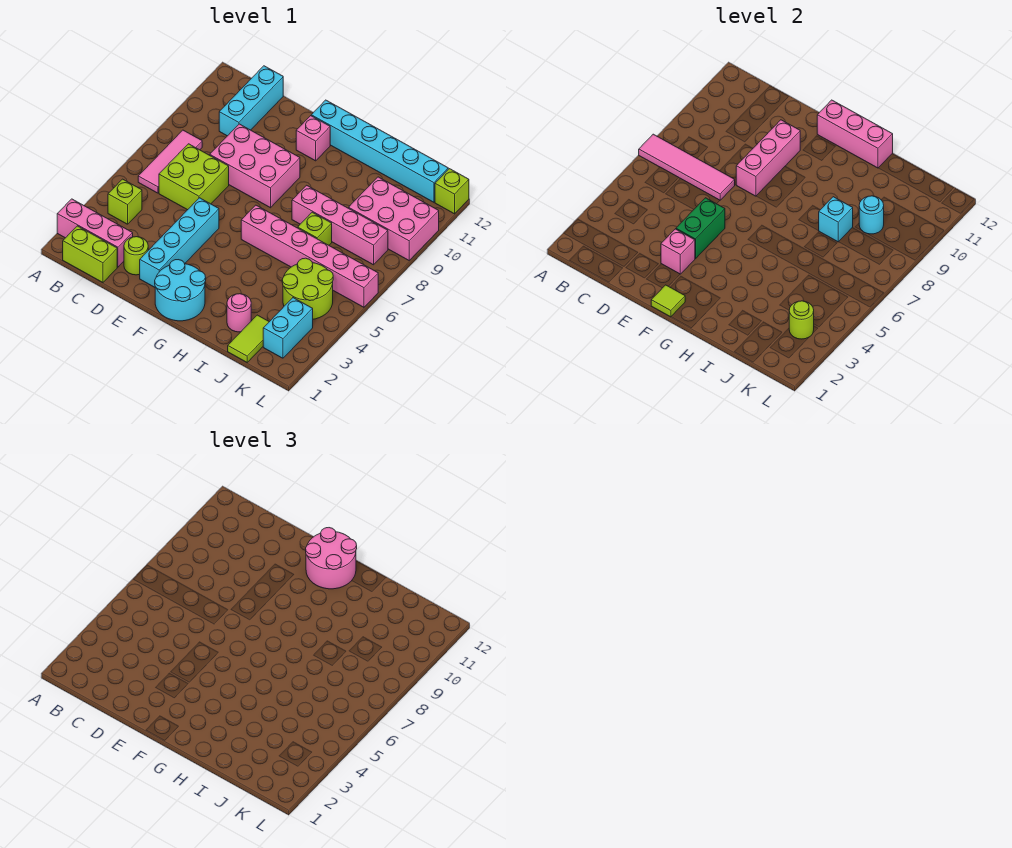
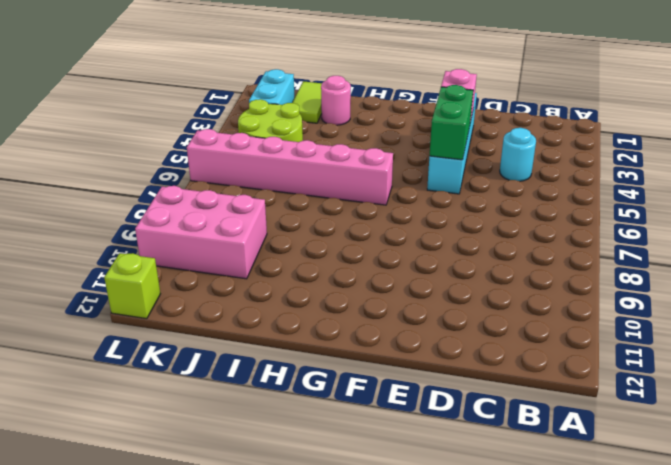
cyan round brick C4 level 1 -> cyan round brick J9 level 2
none -> pink brick A2:C2 level 1
none -> lime brick B1:C1 level 1
none -> lime brick B4 level 1
none -> pink tile B6:B8 level 1

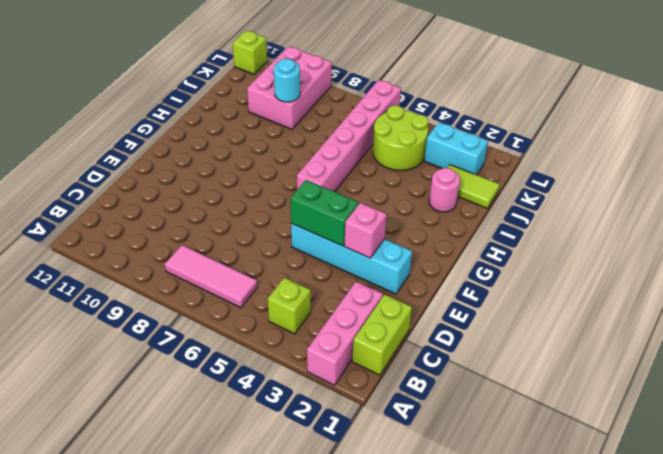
none -> lime brick C6:D7 level 1
none -> cyan brick C10:C12 level 1
none -> lime round brick D2 level 1
none -> pink brick D8:F9 level 1

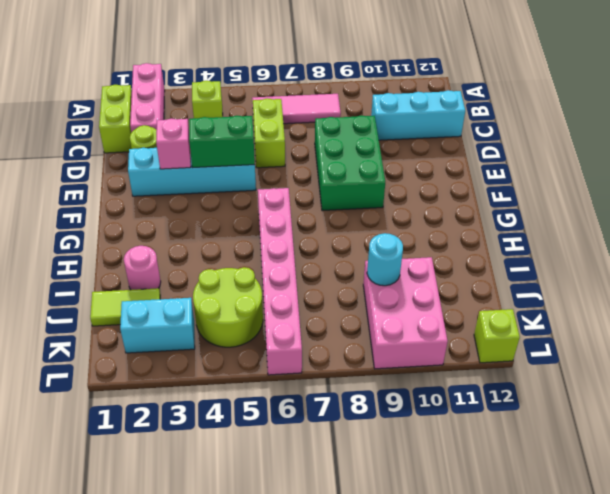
lime brick C6:D6 level 1 -> lime brick C6:D7 level 1
green brick D8:F9 level 1 -> pink brick D8:F9 level 1
none -> cyan round brick F1:G2 level 1
none -> pink brick F11 level 1
none -> cyan brick F12:K12 level 1
none -> pink brick H8:K8 level 1

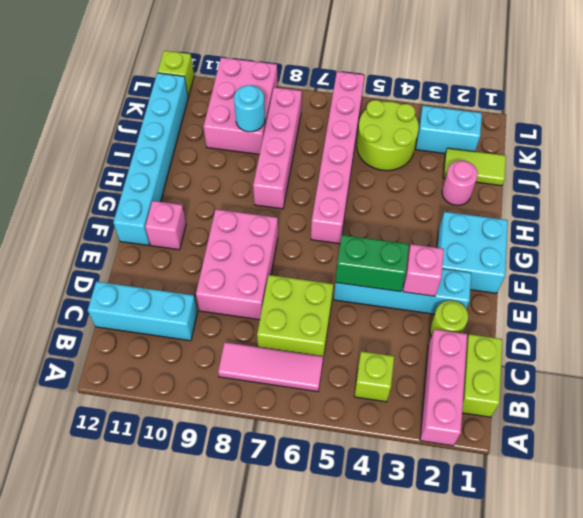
cyan brick F1:G2 level 1 -> cyan round brick F1:G2 level 1
none -> lime brick I7 level 1
none -> pink tile A7:D7 level 2
none -> pink brick E8:E10 level 2
none -> lime tile F1 level 2

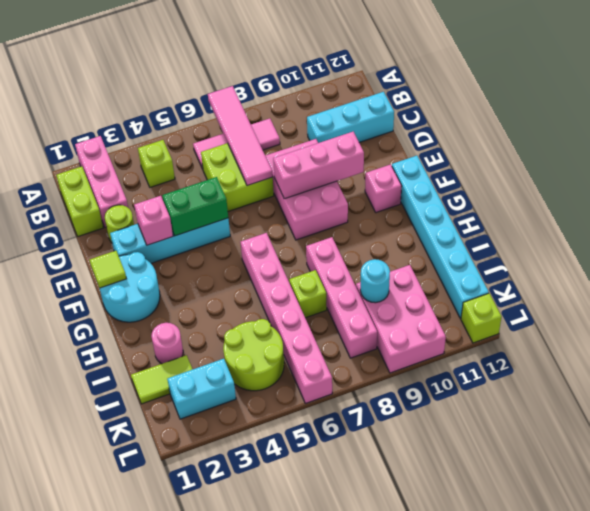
none -> pink brick F12:H12 level 2
none -> cyan brick I8 level 2
none -> lime round brick K3 level 2
none -> pink round brick F11:G12 level 3

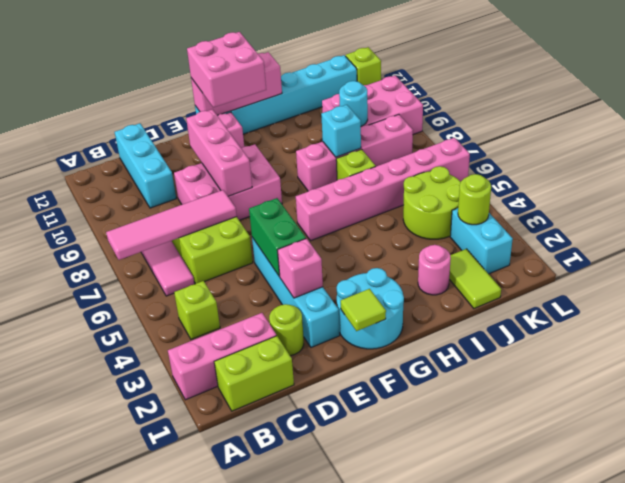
pink brick F11:G12 level 3 -> pink round brick F11:G12 level 3

